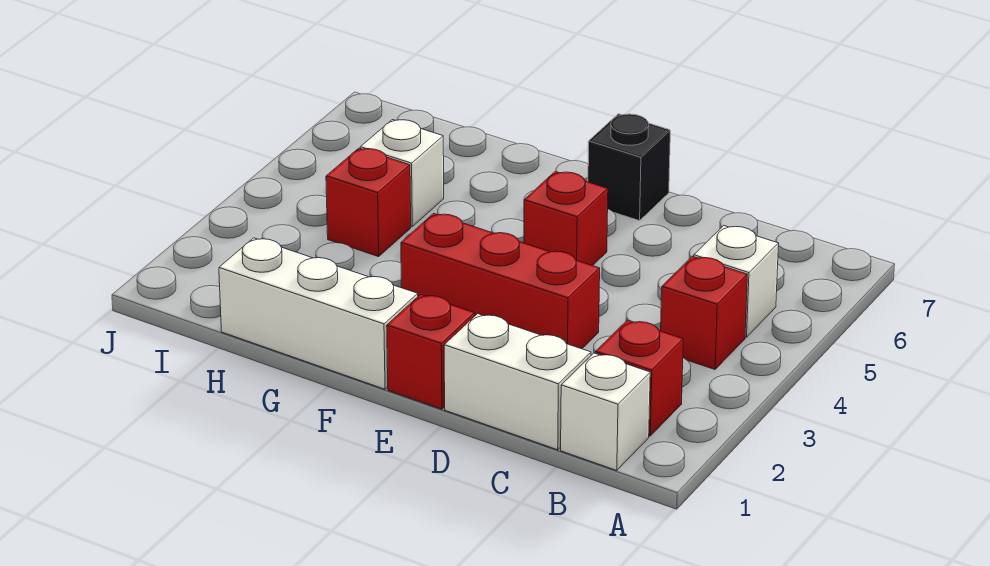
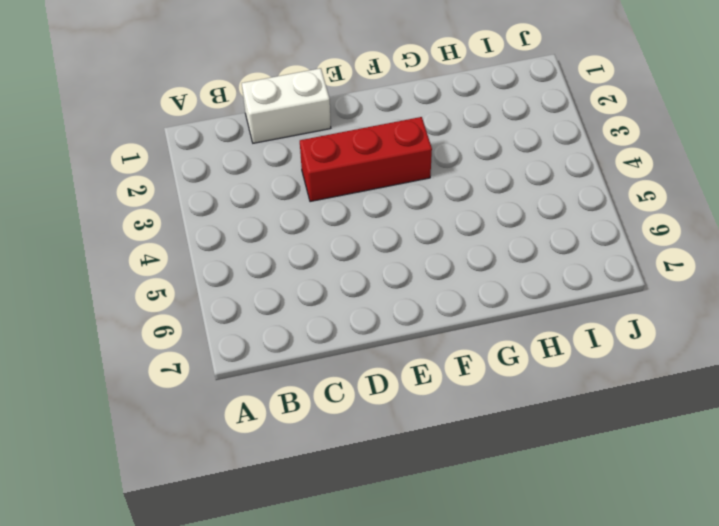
none -> white brick B1 level 1
none -> red brick B2 level 1
none -> red brick B4 level 1

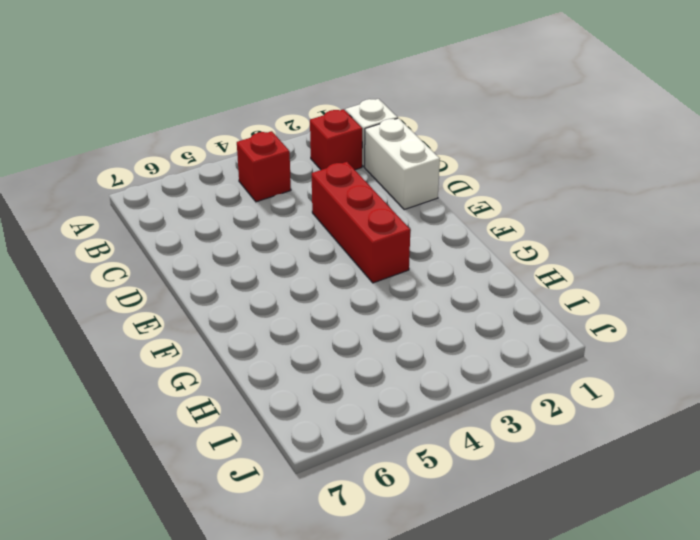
none -> white brick B5 level 1
none -> red brick E1 level 1
none -> red brick E5 level 1

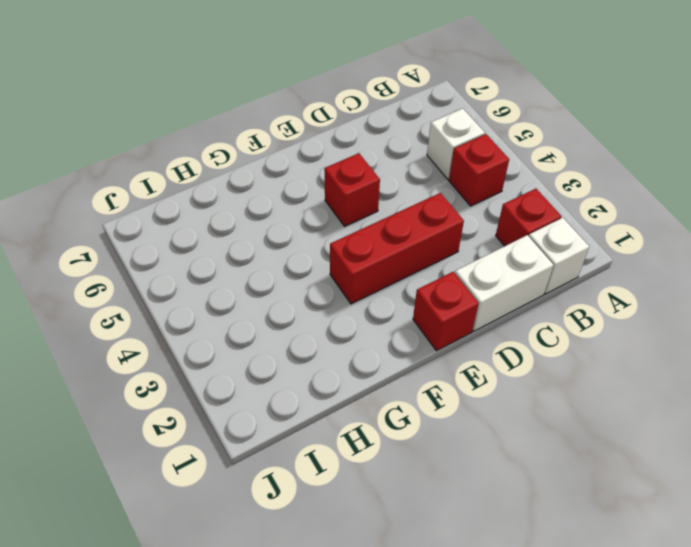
none -> black brick E7 level 1
none -> white brick F1:H1 level 1
none -> red brick H4 level 1

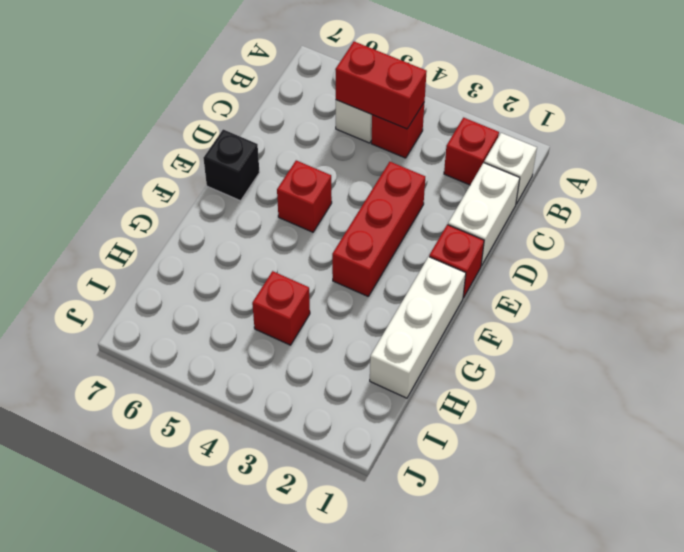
red brick B4:B5 level 2 -> none
none -> white brick H5 level 1

